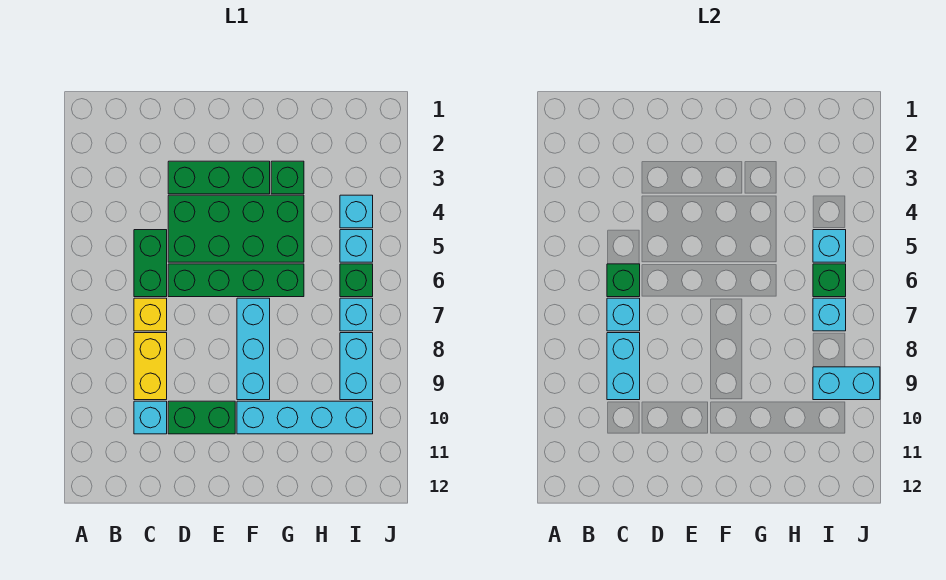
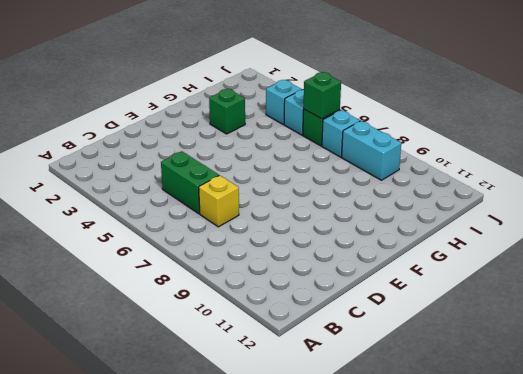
none -> yellow brick C8:C9 level 1
none -> cyan brick C10 level 1
none -> green brick D3:F3 level 1

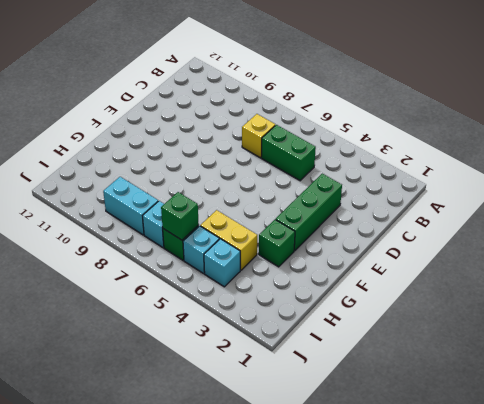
yellow brick H4:H5 level 1 -> yellow brick C8:C9 level 1
none -> cyan brick C10 level 1
none -> green brick D4:G5 level 1
none -> green brick D6:G6 level 1

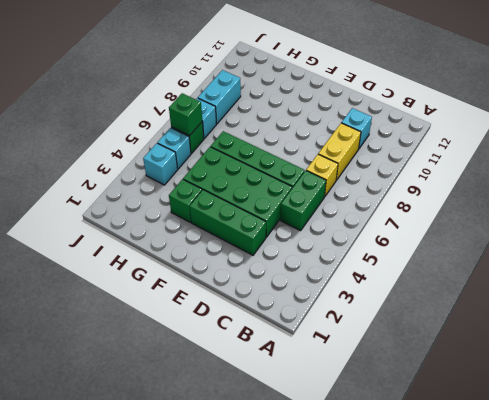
none -> green brick D10:E10 level 1
none -> cyan brick F7:F9 level 1
none -> cyan brick F10:I10 level 1

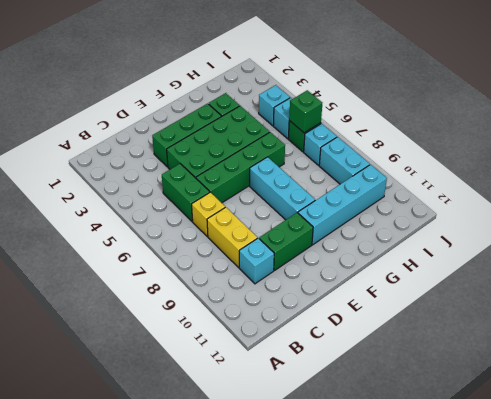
none -> green brick C6 level 2
none -> cyan brick C7 level 2
none -> cyan brick C8:C9 level 2

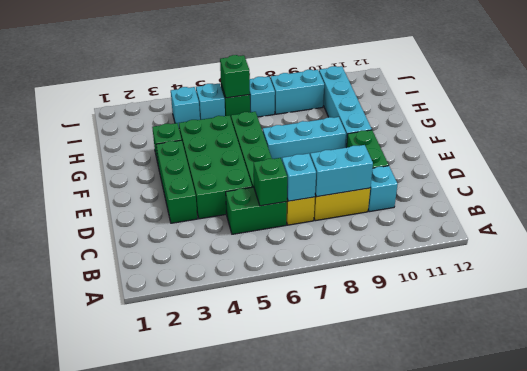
none -> cyan brick I5 level 2
none -> cyan brick I7 level 2
none -> cyan brick I9:J9 level 2

